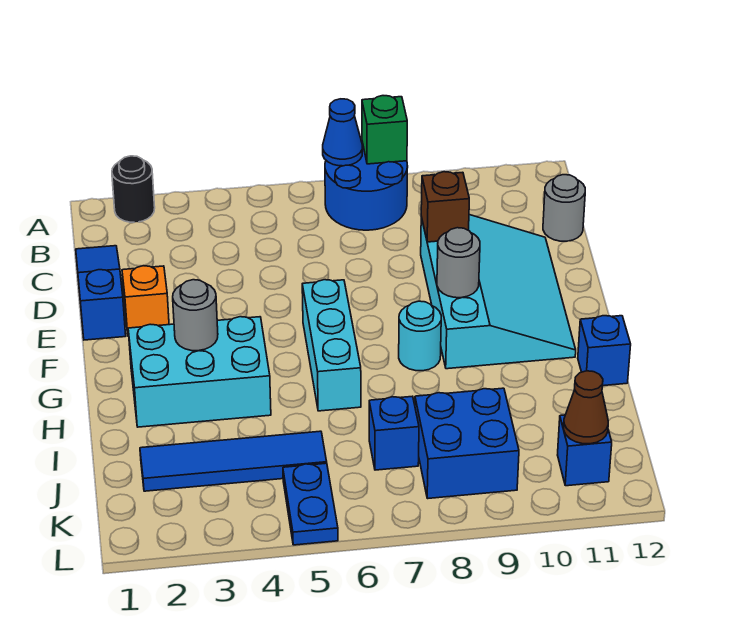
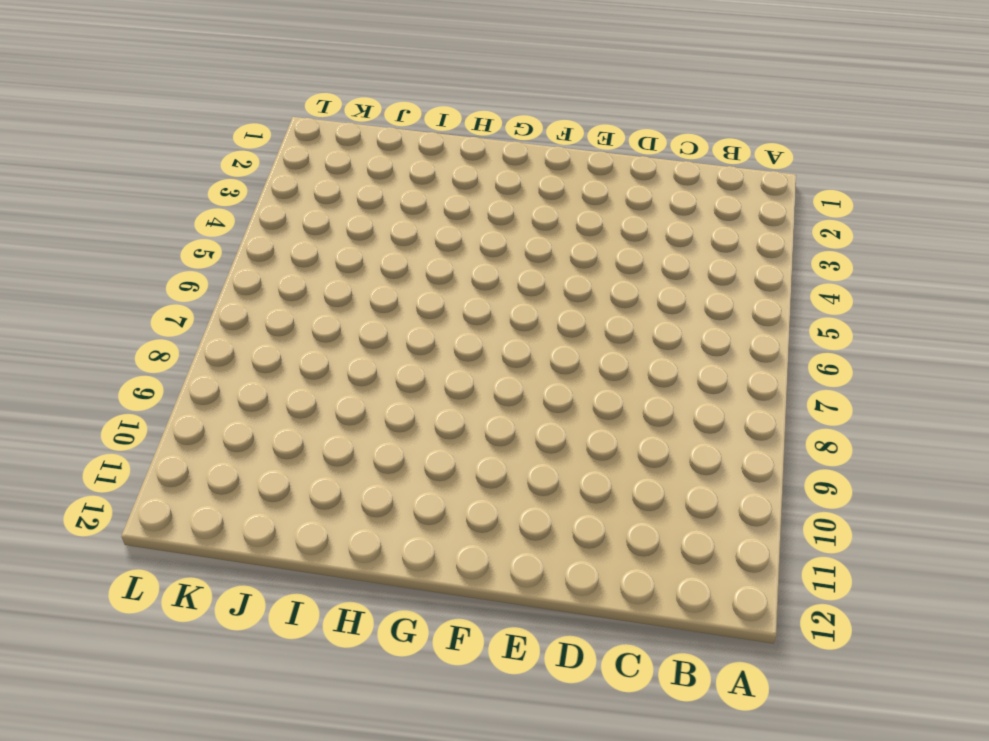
none -> black round brick A2 level 1
none -> blue round brick A7:B8 level 1
none -> blue slope C1:E1 level 1 top E

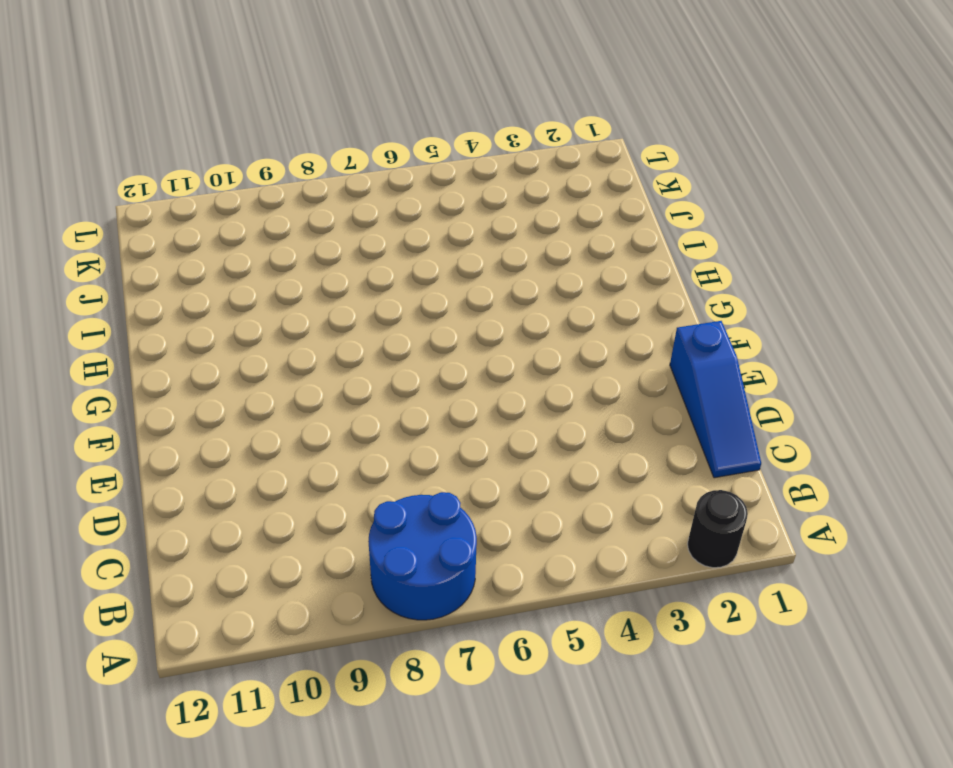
none -> grey round brick C12 level 1
none -> cyan slope D9:G11 level 1 top 9
none -> orange brick E2 level 1

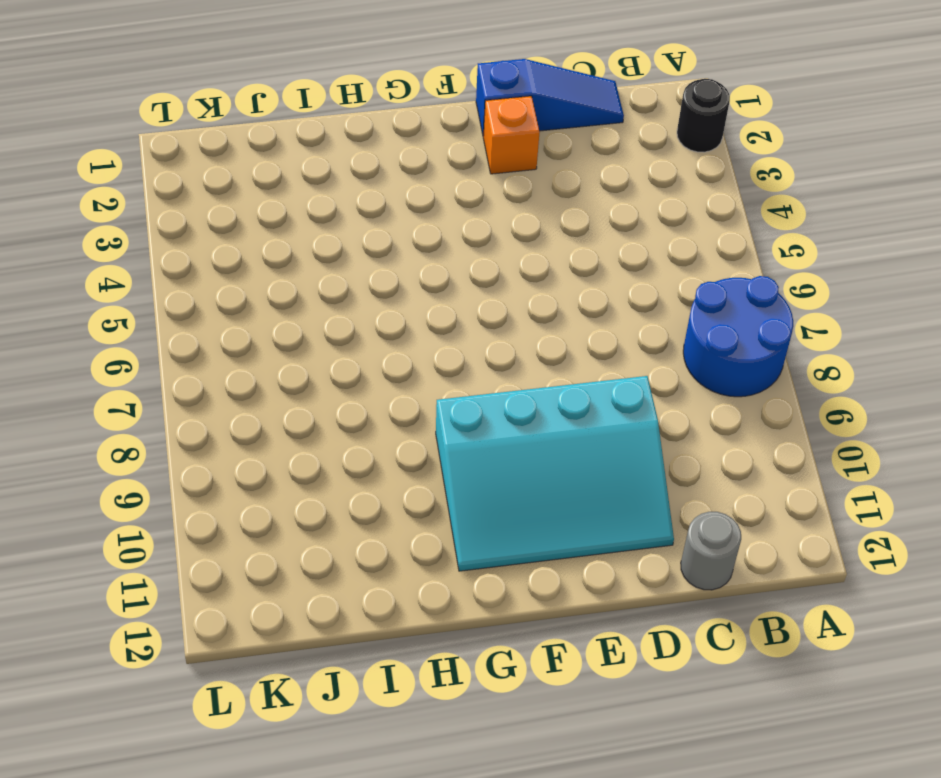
none -> cyan brick F6:H6 level 1
none -> cyan brick G2:H4 level 1
none -> cyan round brick G8 level 1

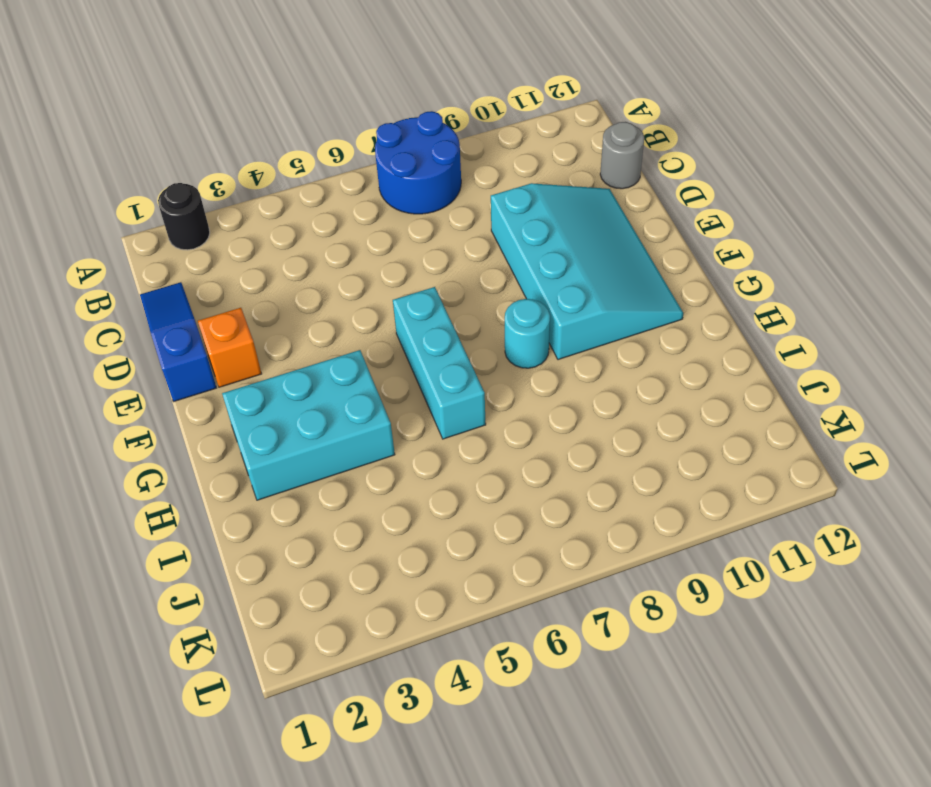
none -> blue brick H12 level 1
none -> blue tile J2:J5 level 1
none -> blue brick J7 level 1

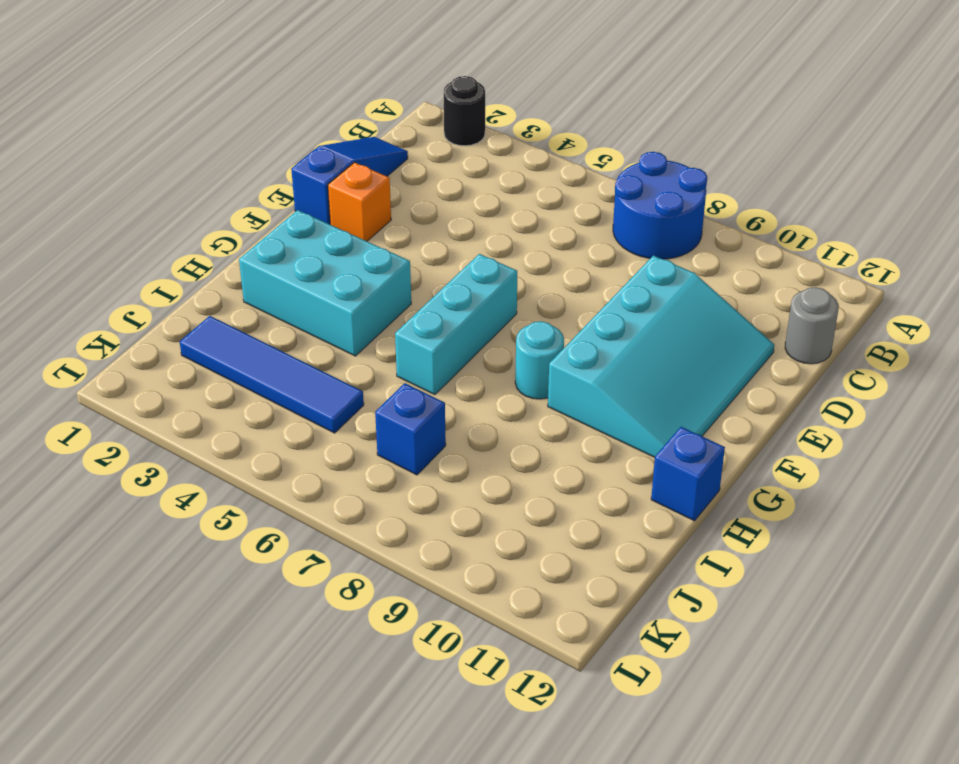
none -> blue brick J8:K9 level 1
none -> blue plate K5:L5 level 1
none -> blue brick K11 level 1

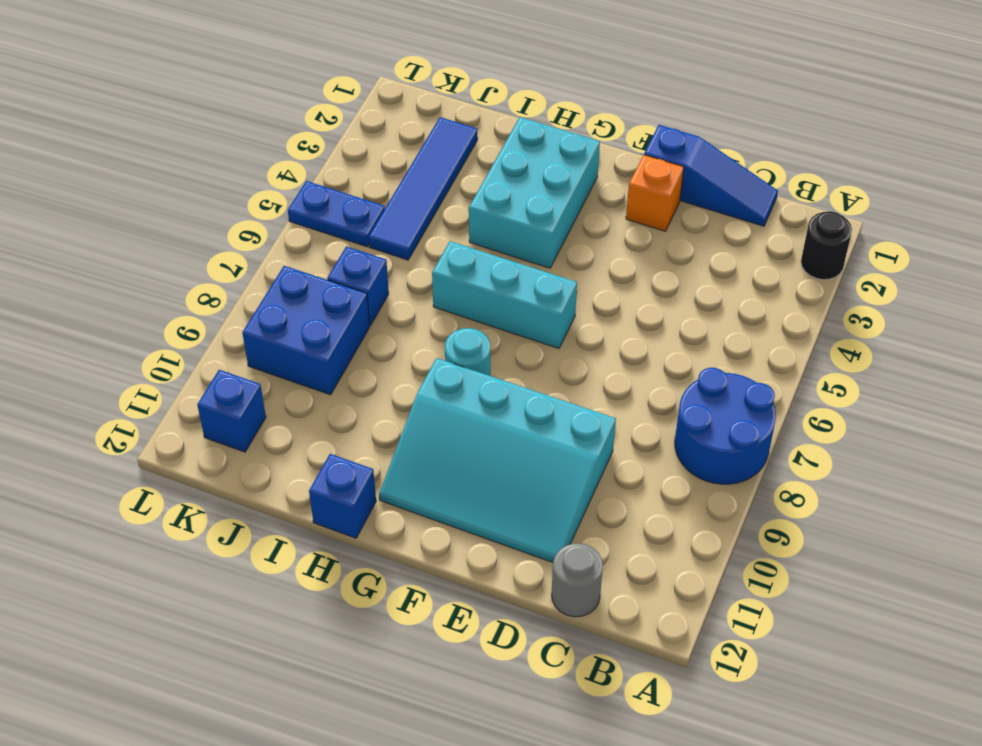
none -> blue cone A7 level 2
none -> green brick A8 level 2
none -> brown brick D9 level 2

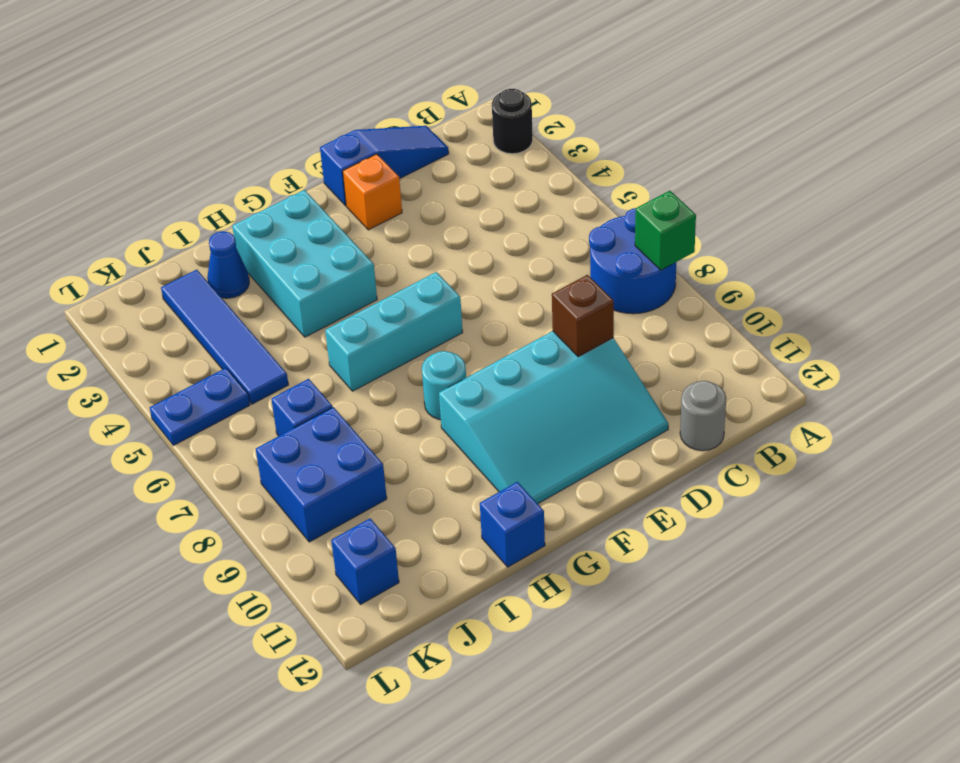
blue cone I2 level 1 -> blue cone A7 level 2
none -> grey round brick F9 level 2
none -> grey round brick G3 level 2
none -> brown cone K11 level 2

